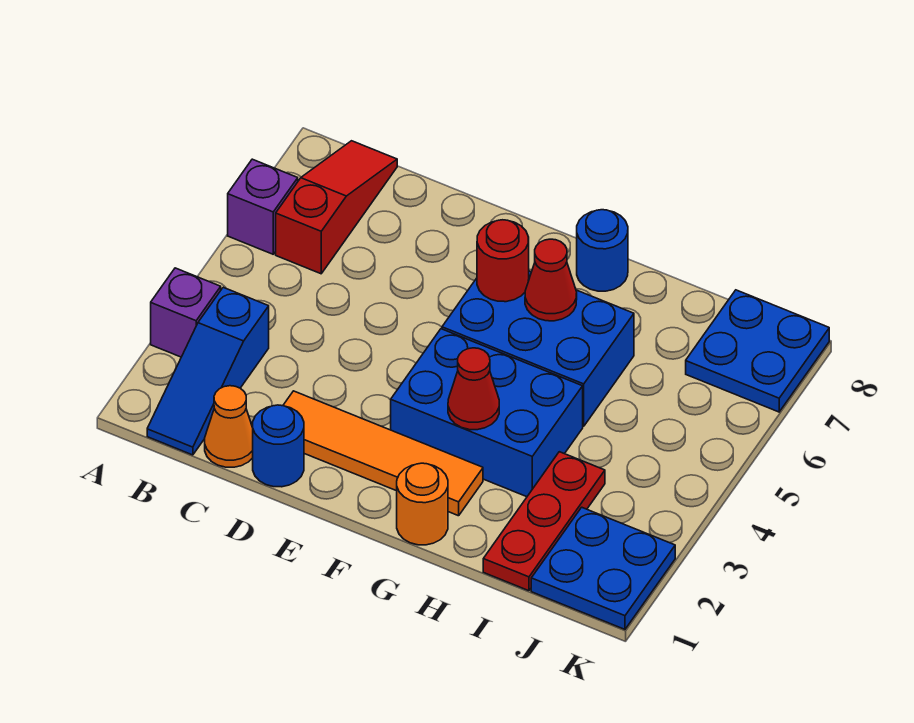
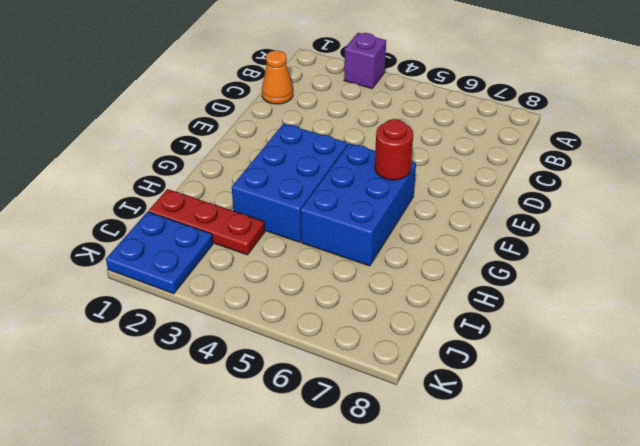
none -> purple brick A6 level 1
none -> blue slope B1:B3 level 1 top 3
none -> red slope B6:B8 level 1 top 6

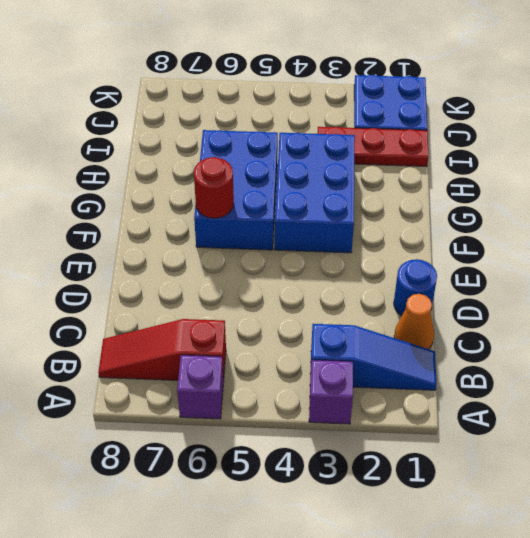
none -> orange tile D2:G2 level 1
none -> orange round brick G1 level 1
none -> blue round brick G8 level 1

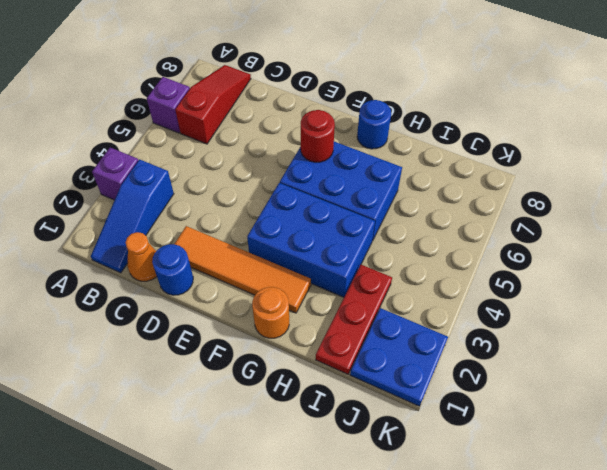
none -> blue plate J7:K8 level 1
none -> red cone G3 level 2
none -> red cone G6 level 2

